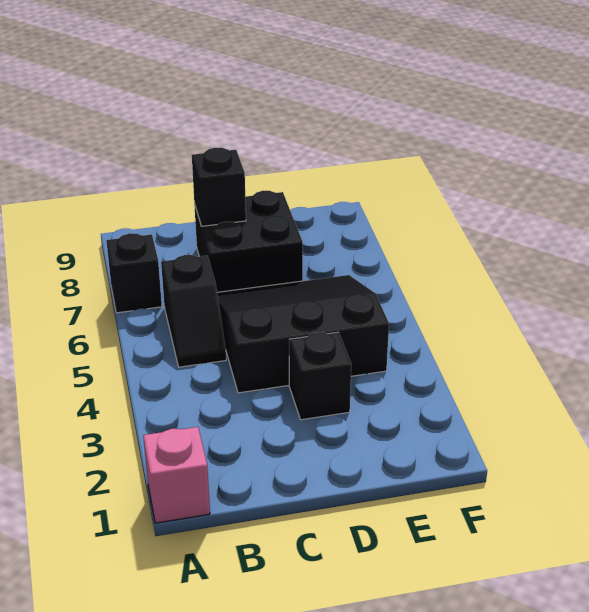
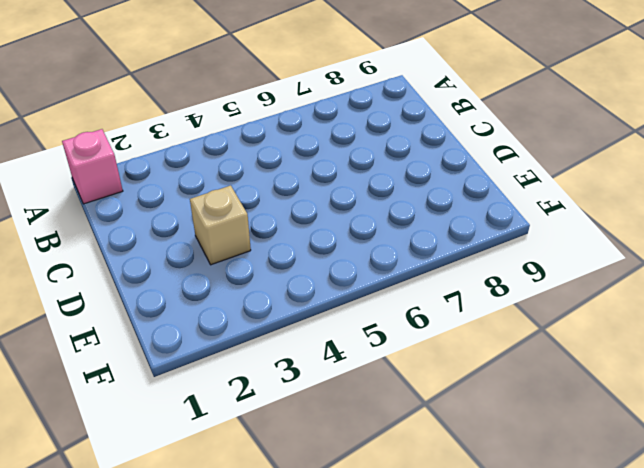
tan brick D3 level 1 -> black brick D3 level 1
none -> black brick A7 level 1
none -> black slope B5:B6 level 1 top 6

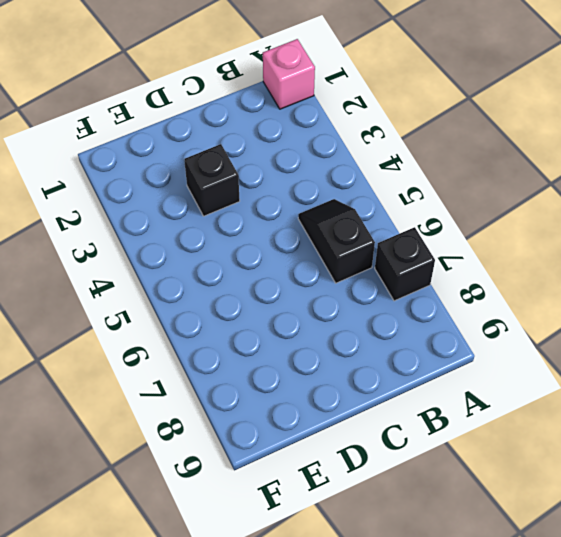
none -> black slope C4:E6 level 1 top 4
none -> black brick C7:D8 level 1

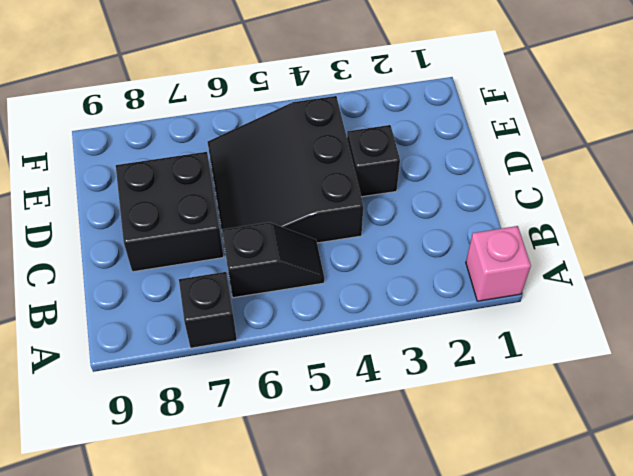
none -> black brick C8 level 2

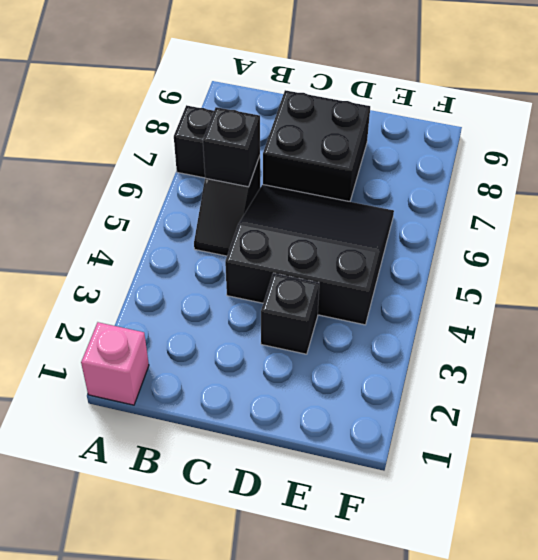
black brick B6 level 2 -> black brick C8 level 2

